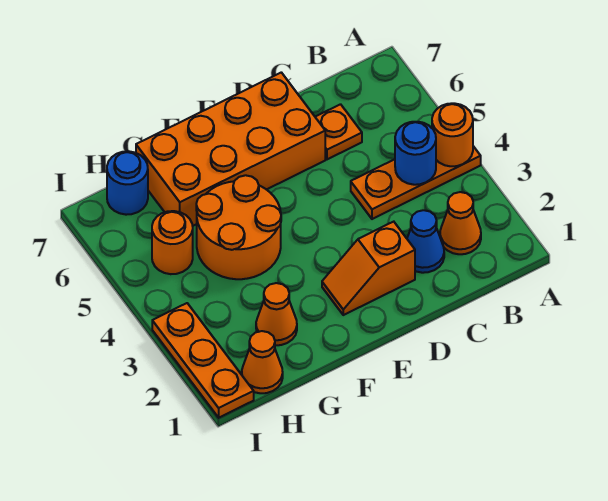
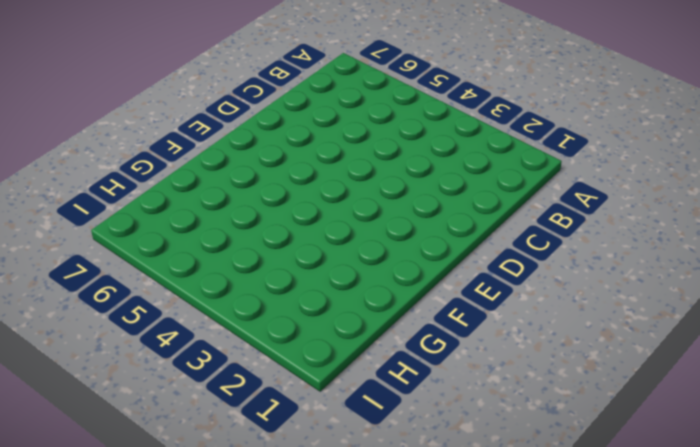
none -> orange plate A4:C4 level 1
none -> orange cone B2 level 1
none -> blue cone C2 level 1

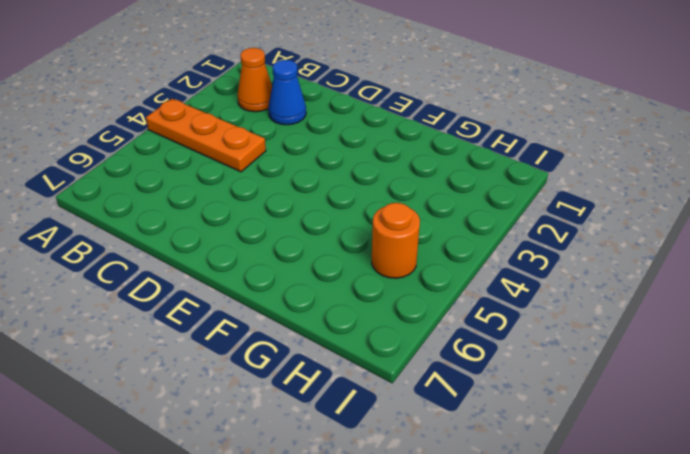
none -> orange plate C6 level 1
none -> orange slope D2:E2 level 1 top D
none -> orange brick D6:G7 level 1

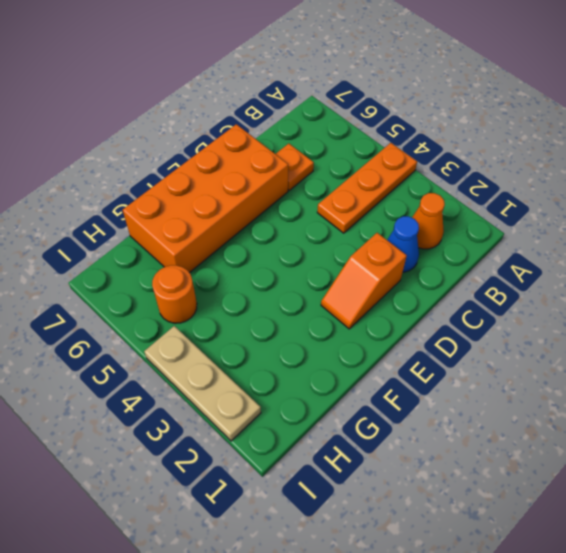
tan plate I2:I4 level 1 -> orange plate I1:I3 level 1
none -> orange round brick F4:G5 level 1
none -> orange cone G2 level 1
none -> orange cone H1 level 1

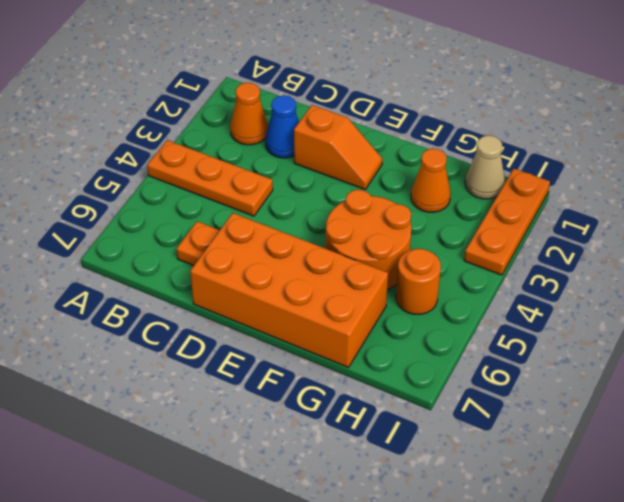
tan cone H1 level 1 -> orange cone H1 level 1
none -> blue round brick H7 level 1
none -> orange round brick A4 level 2
none -> blue round brick B4 level 2

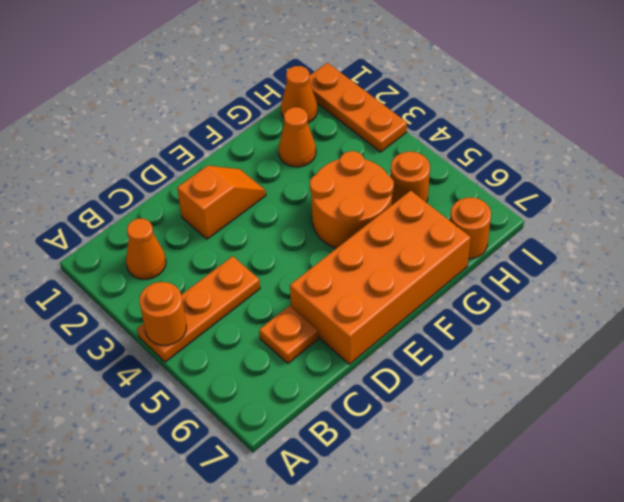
orange round brick H7 level 1 -> blue round brick H7 level 1
none -> blue cone C2 level 1
none -> blue round brick B4 level 2

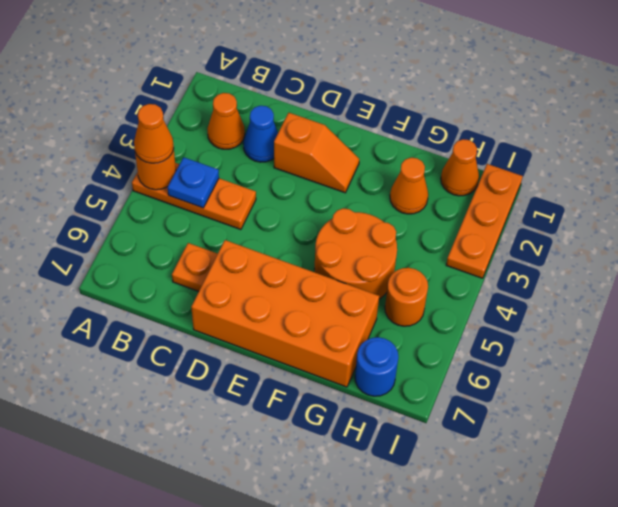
orange cone A4 level 3 -> none
blue plate B4 level 2 -> blue round brick B4 level 2

